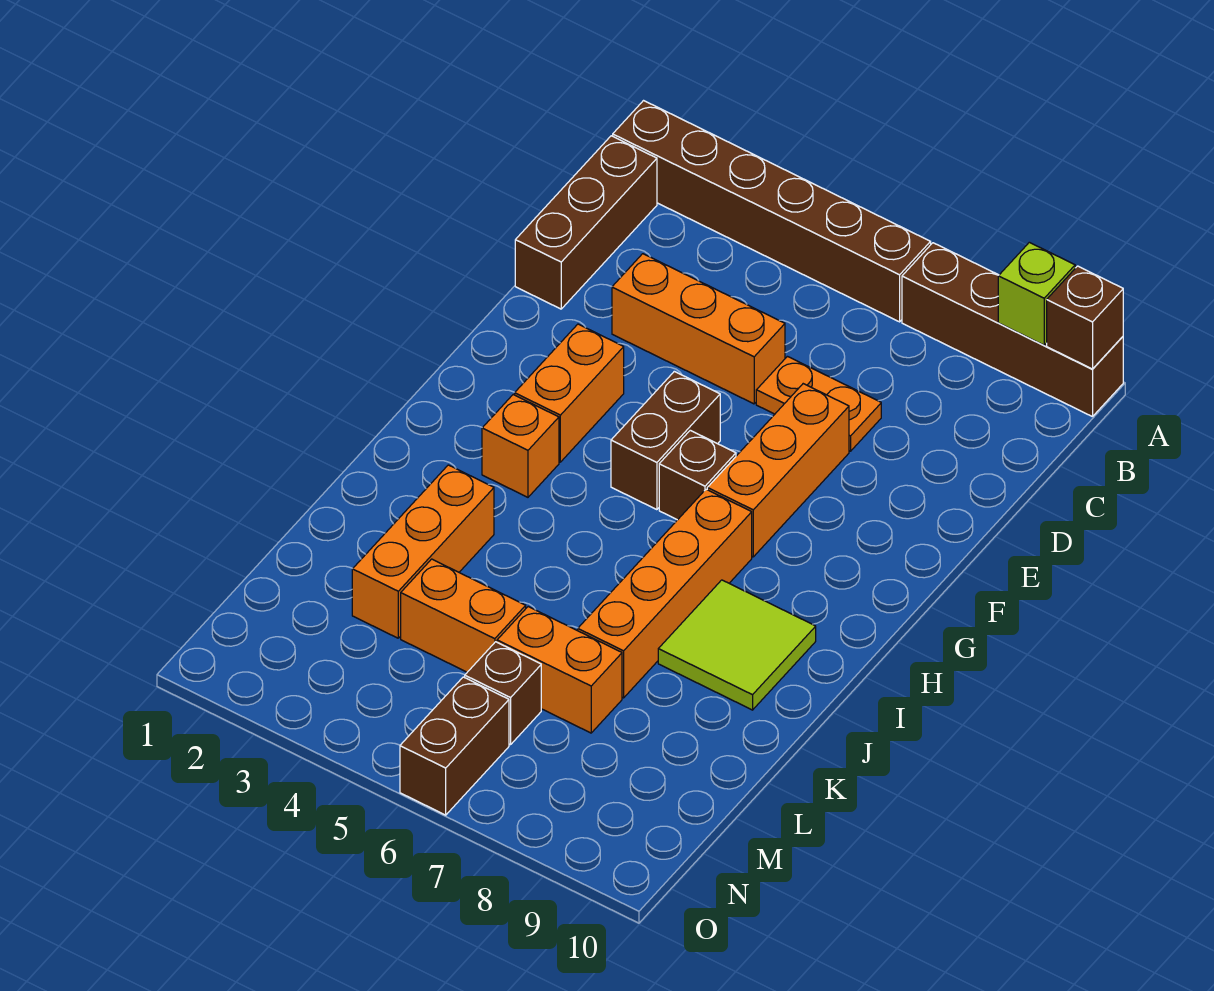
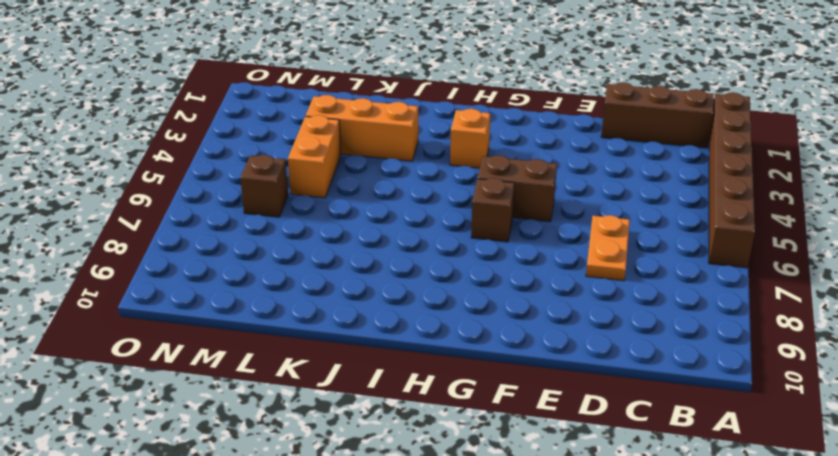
none -> brown brick A7:A10 level 1
none -> orange brick D3:D5 level 1
none -> orange brick E7:G7 level 1

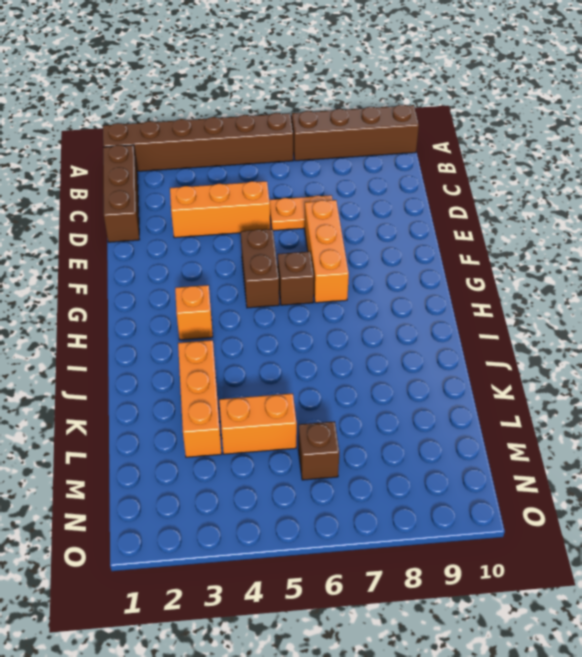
none -> orange brick F3:G3 level 1
none -> orange brick H7:K7 level 1
none -> lime tile I8:J9 level 1

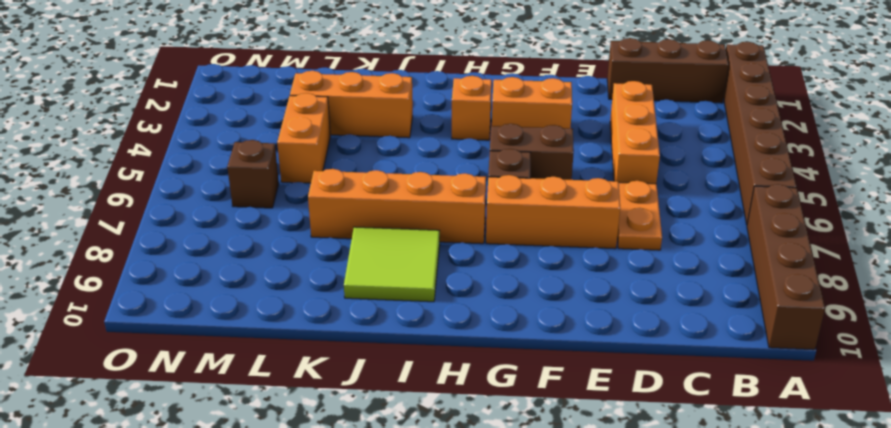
none -> orange brick L6:L7 level 1
none -> brown brick N6:O6 level 1
none -> lime brick A9 level 2

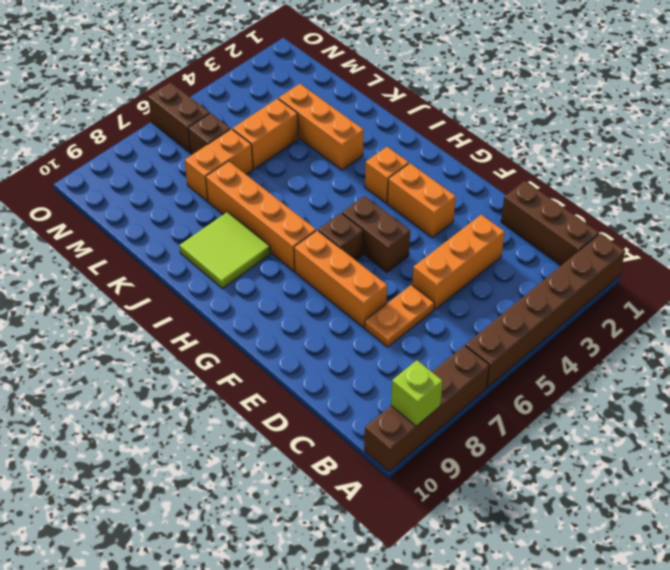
none -> brown brick A10 level 2

